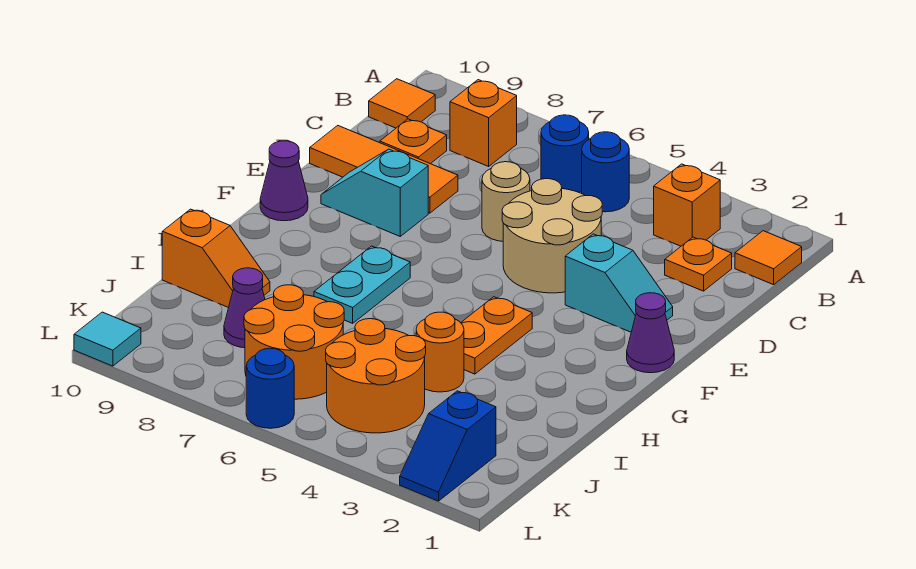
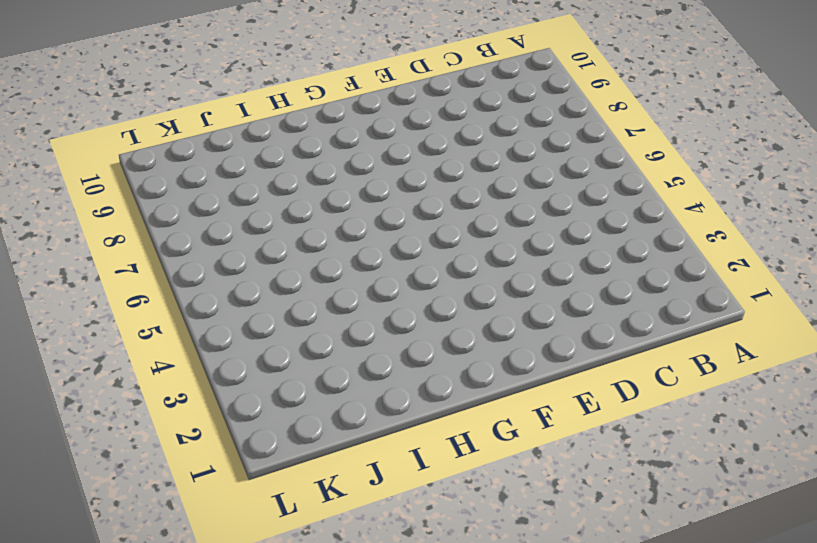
none -> orange tile B1 level 1
none -> orange brick B3 level 1
none -> blue round brick B5 level 1

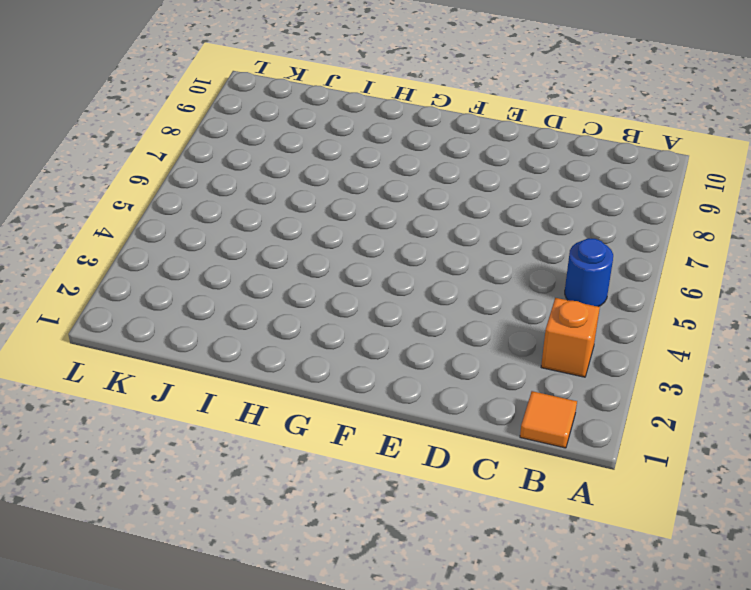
none -> blue round brick B6 level 1
none -> orange brick B8 level 1
none -> orange tile B10 level 1

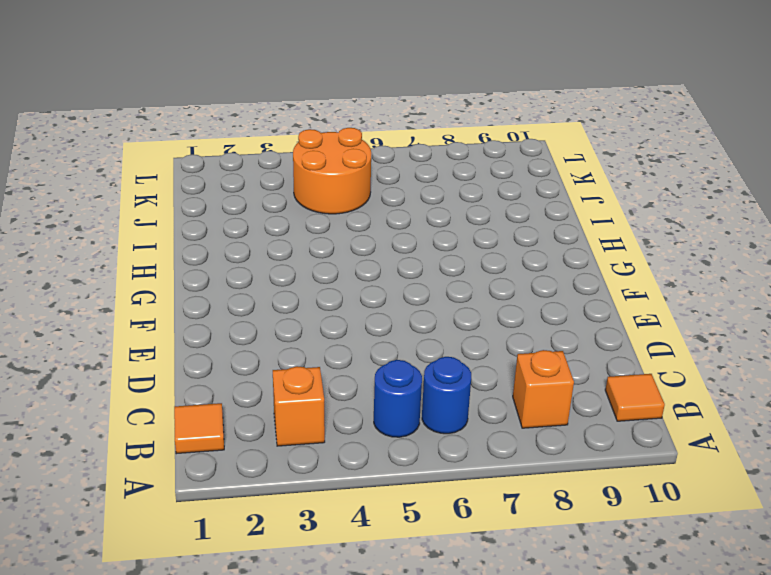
none -> orange plate C2 level 1
none -> orange plate C9 level 1
none -> tan round brick D4:E5 level 1

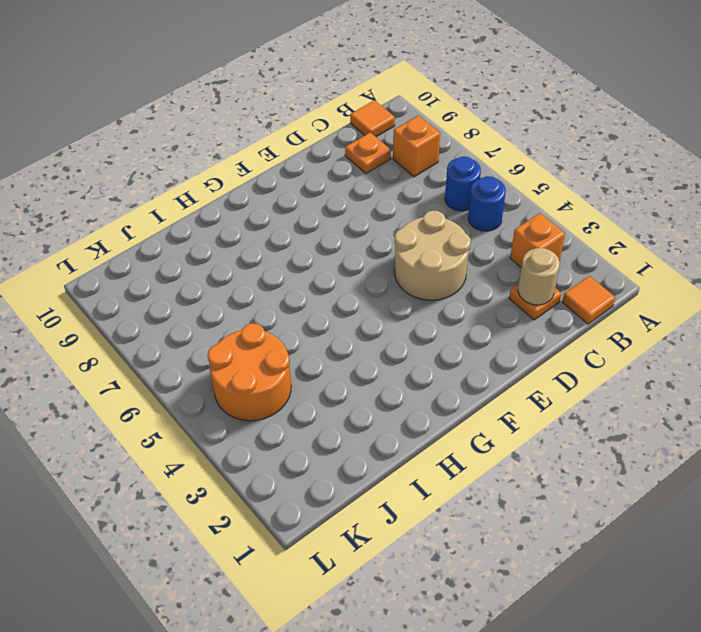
tan round brick C2 level 2 -> tan round brick D6 level 1
none -> orange tile D8:D10 level 1
none -> cyan slope E2:E3 level 1 top 3
none -> cyan slope E8:E9 level 1 top 8

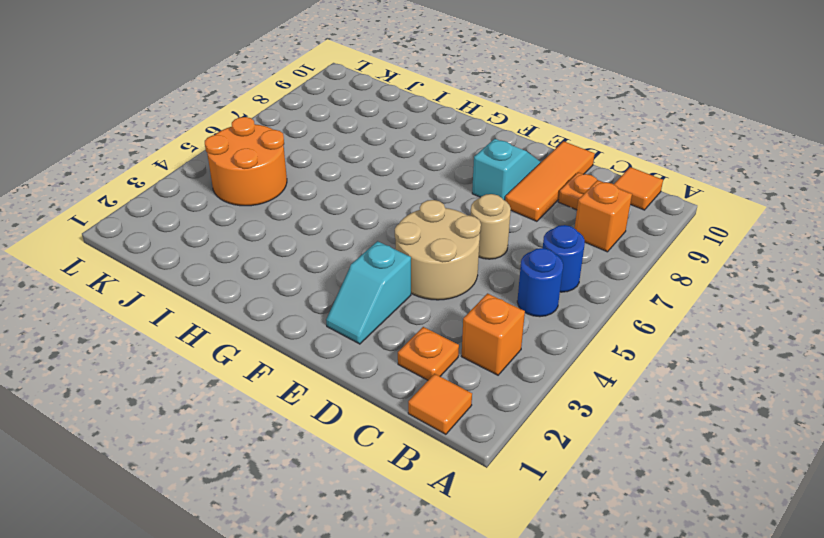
none -> purple cone F1 level 1
none -> purple cone F10 level 1
none -> orange plate G4:H4 level 1

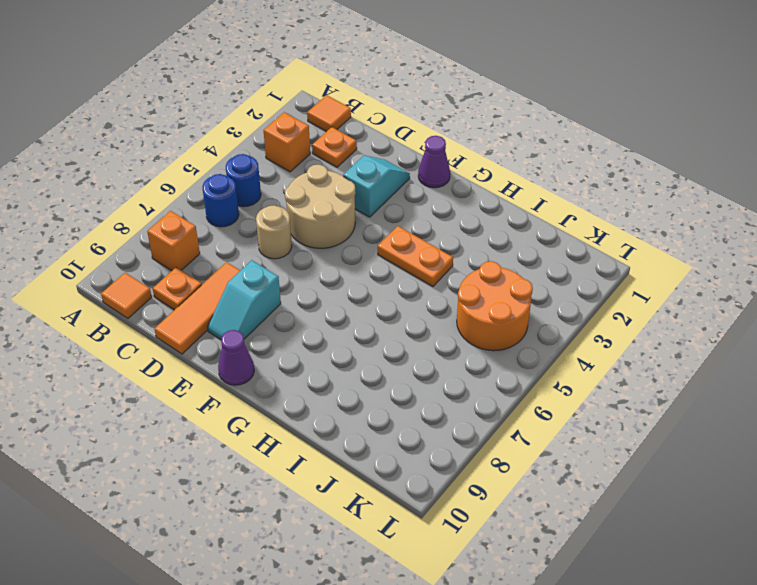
none -> cyan plate G7:H7 level 1
none -> orange round brick I4 level 1
none -> orange slope I9:I10 level 1 top 10

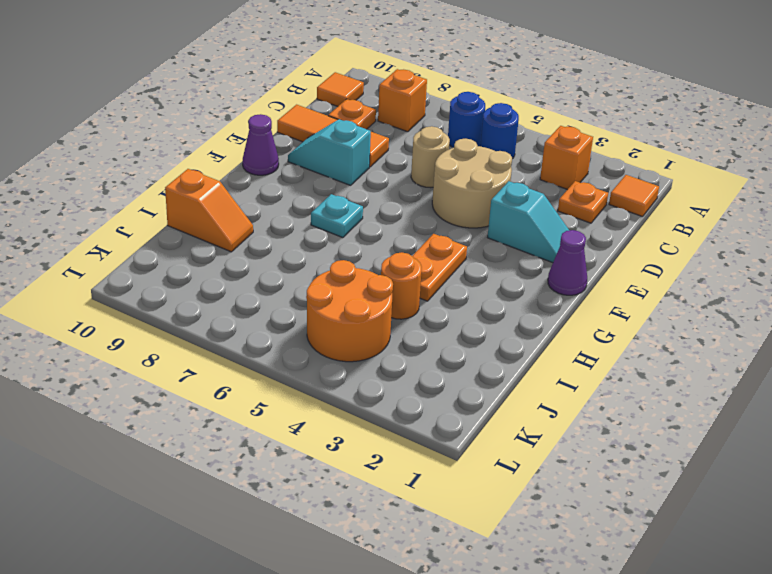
cyan plate G7 level 1 -> cyan plate G7:H7 level 1
none -> orange round brick J6:K7 level 1
none -> purple cone J8 level 1
none -> blue slope K2:L2 level 1 top K

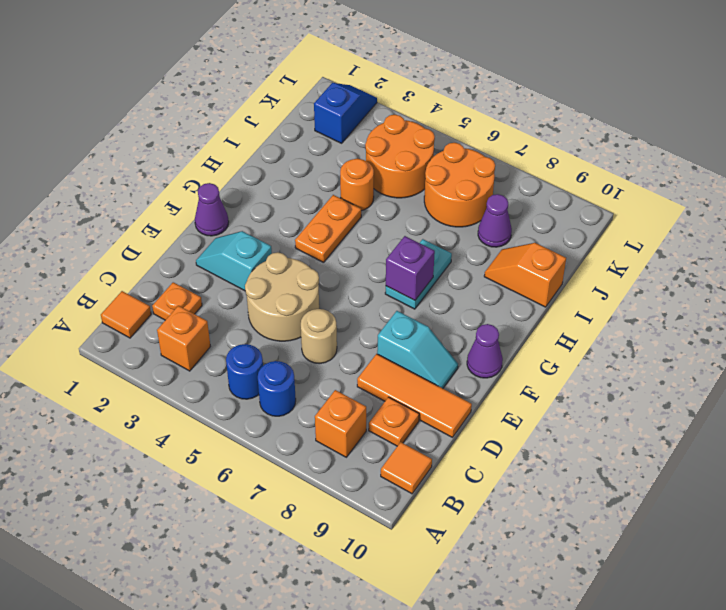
purple brick G7 level 2 -> none
none -> blue round brick L6 level 1
none -> cyan tile L10 level 1

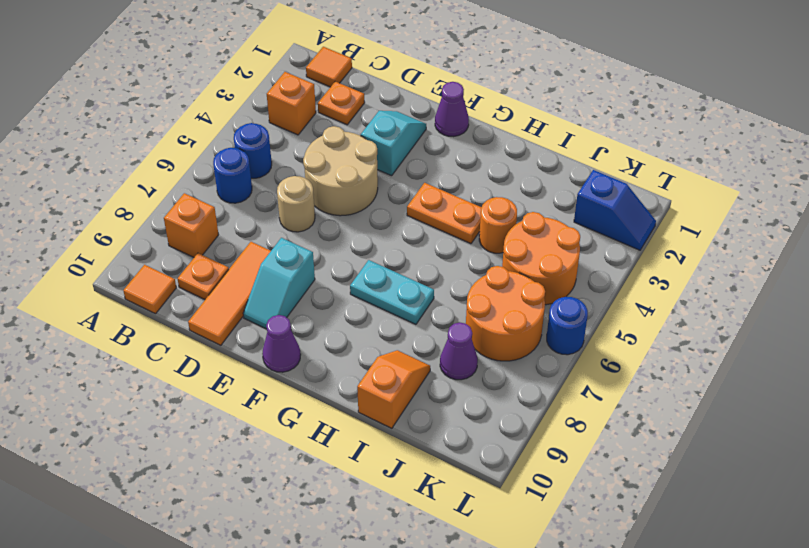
none -> cyan tile L10 level 1

